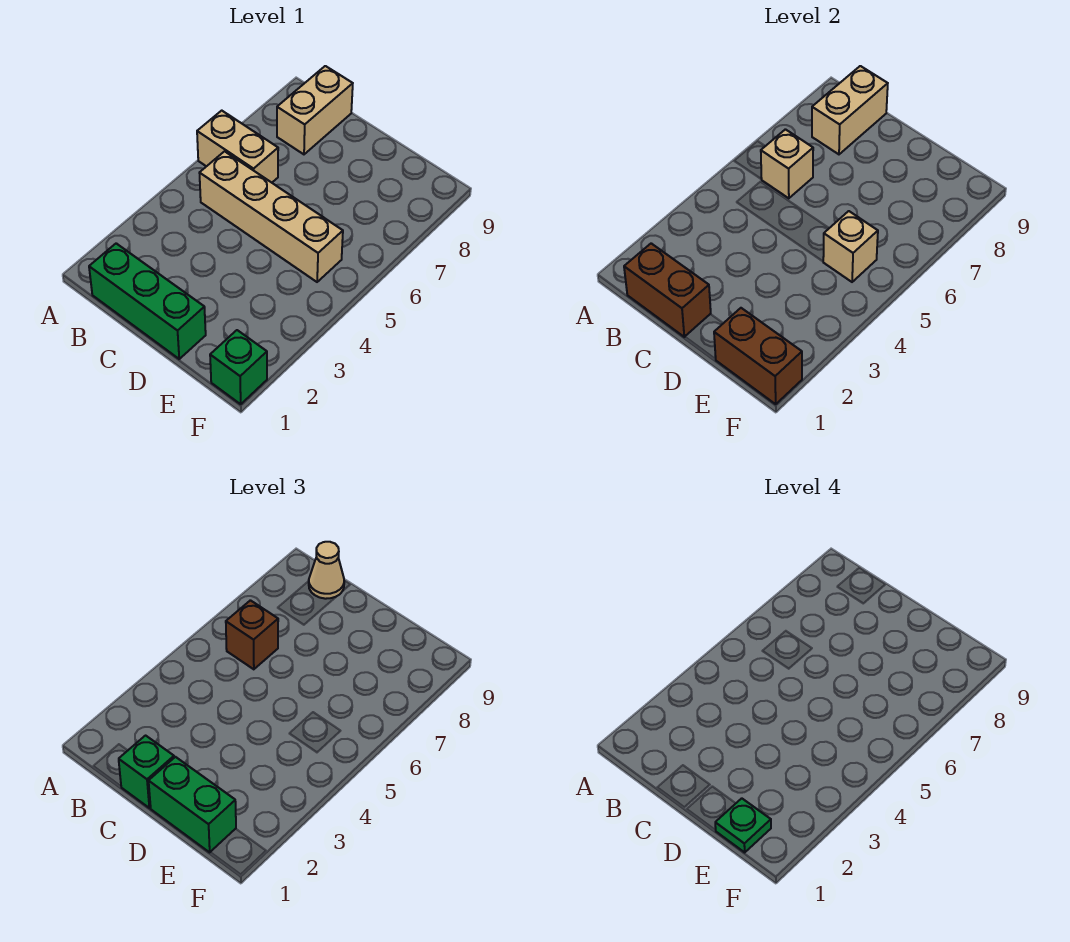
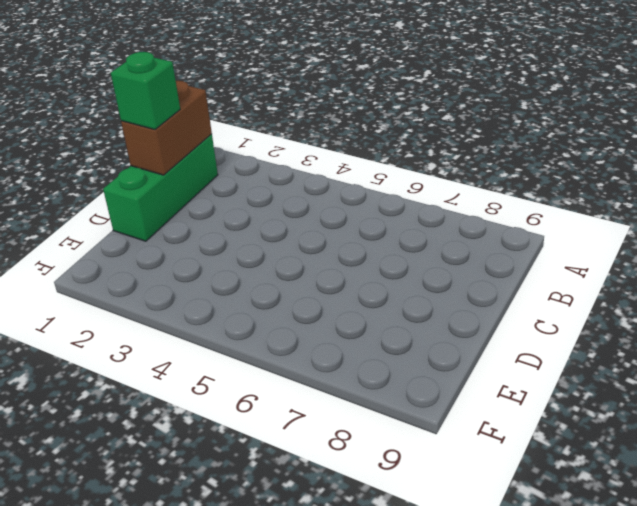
none -> tan brick A6:B6 level 1
none -> tan brick B5:E5 level 1
none -> tan brick B8:B9 level 1

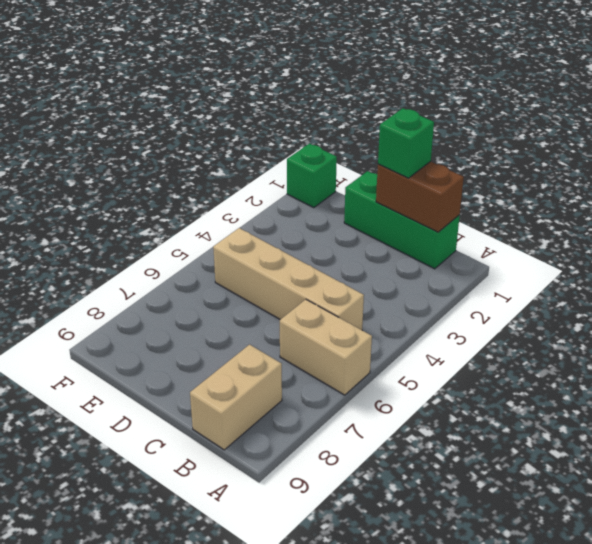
none -> tan brick B6 level 2
none -> tan brick B8:B9 level 2
none -> brown brick E1:F1 level 2

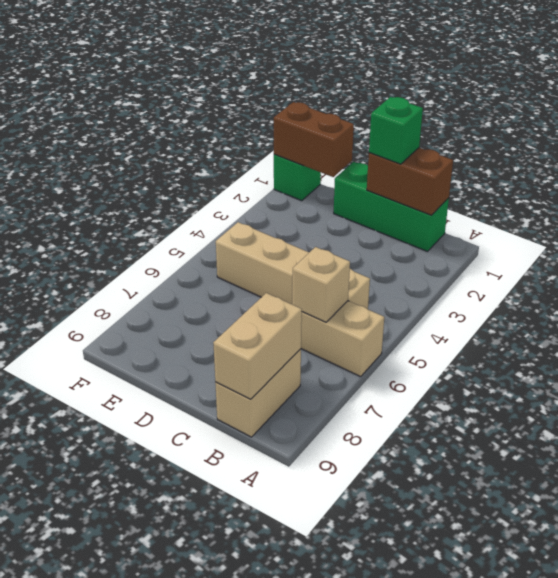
none -> tan brick E5 level 2
none -> brown brick B6 level 3
none -> tan cone B9 level 3

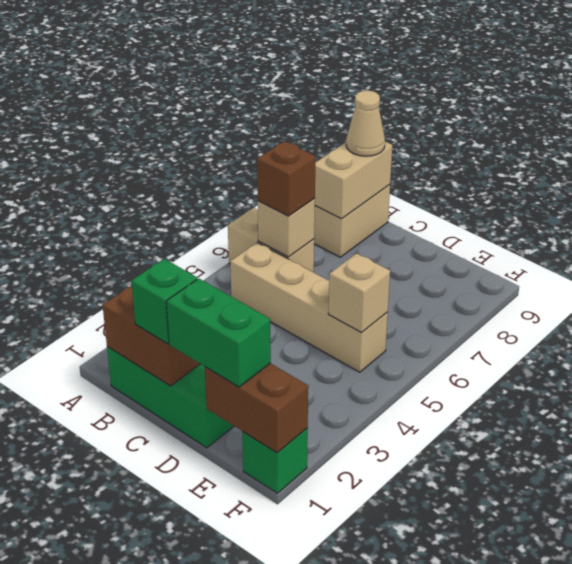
none -> green plate E1 level 4

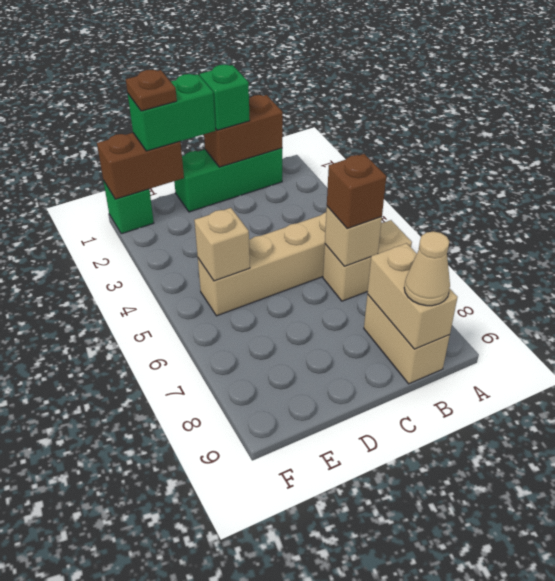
brown plate E1 level 4 -> green plate E1 level 4

